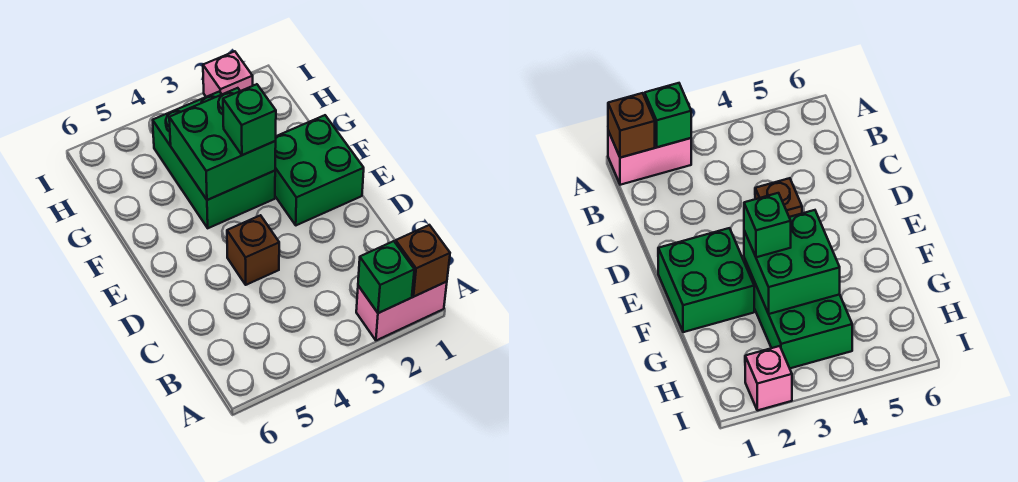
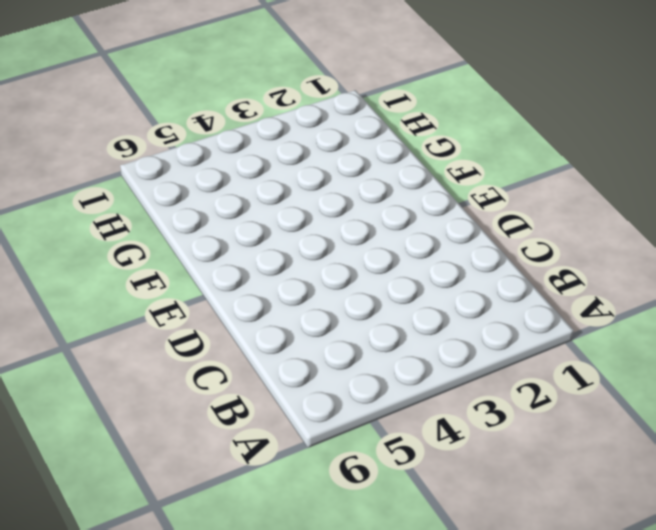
none -> pink brick A1:A2 level 1
none -> brown brick D4 level 1

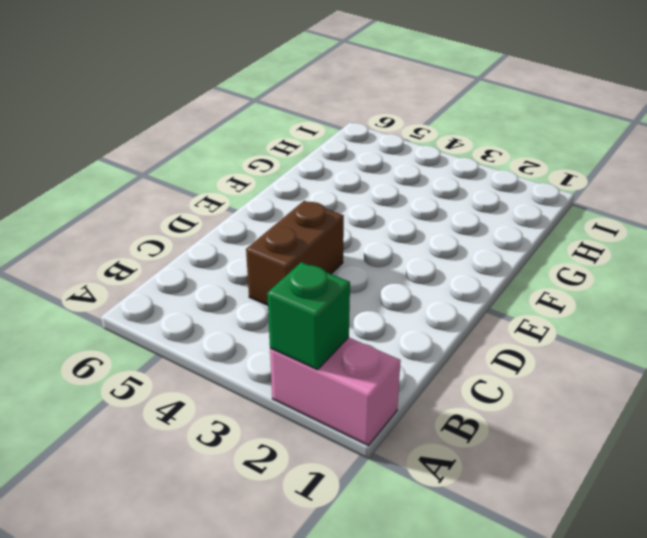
brown brick C4:D4 level 1 -> brown brick D4 level 1
none -> green brick E1:F2 level 1
none -> green brick F3:H4 level 1

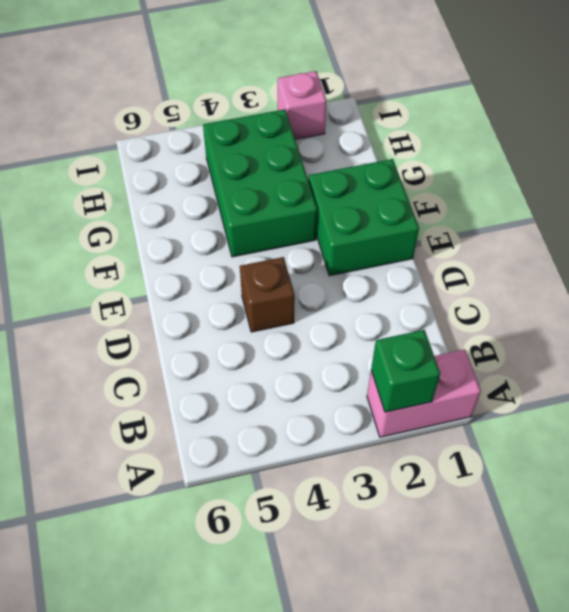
none -> brown brick A1 level 2
none -> green brick F3:G4 level 2

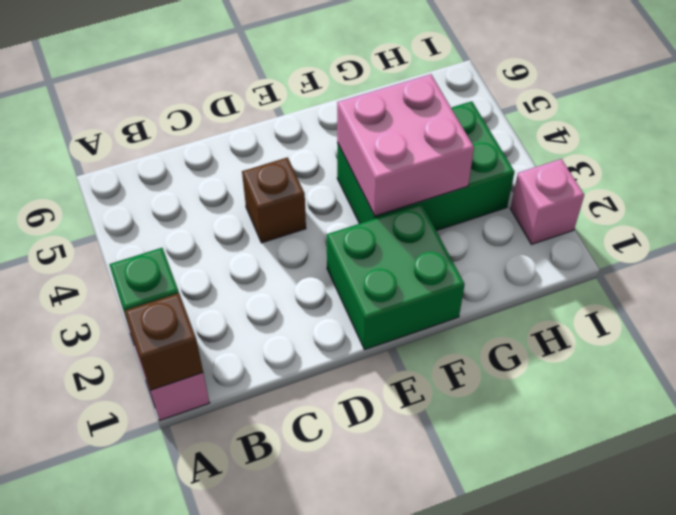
pink brick F3:G4 level 2 -> green brick F3:G4 level 2
none -> green brick F3 level 3

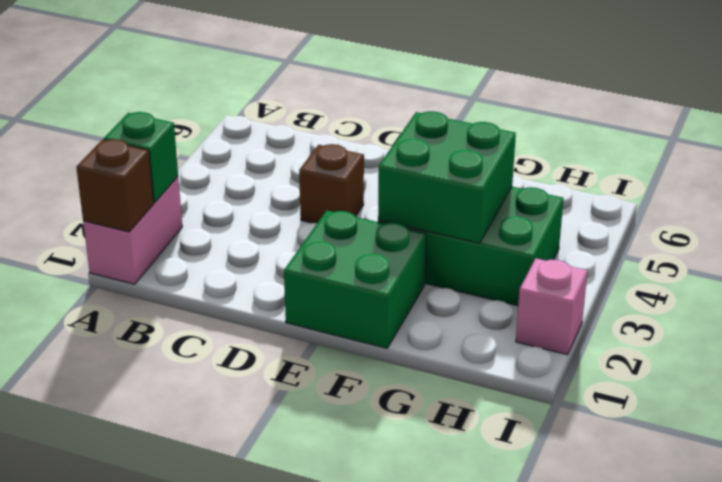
none -> green brick F3 level 3

